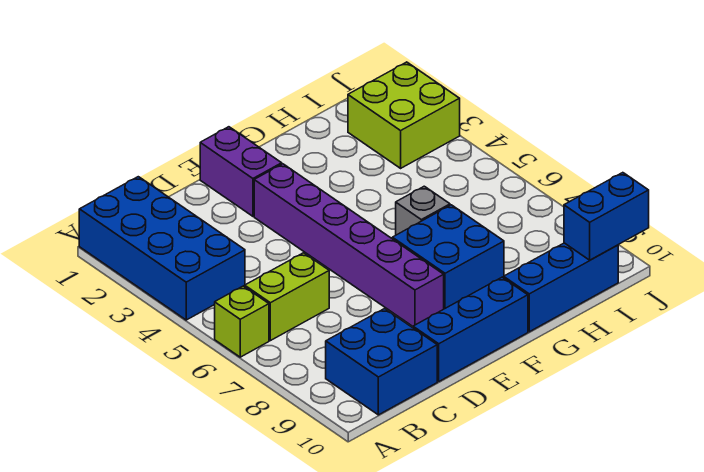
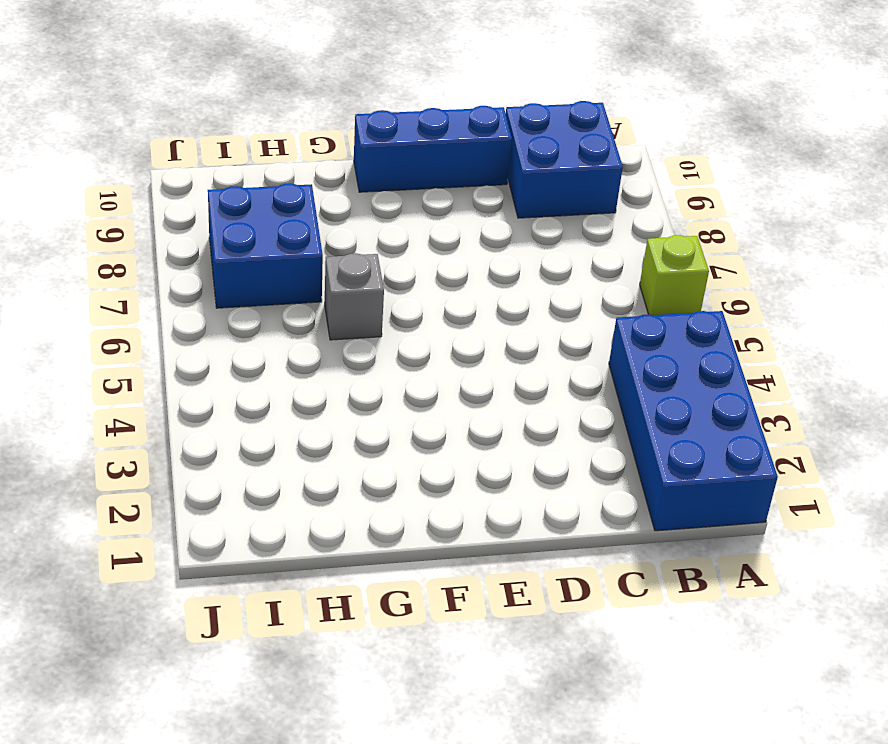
blue brick H7:I8 level 1 -> blue brick F7:G8 level 1
none -> lime brick B6:C6 level 1
none -> purple brick E1:E2 level 1
none -> purple brick E3:E8 level 1

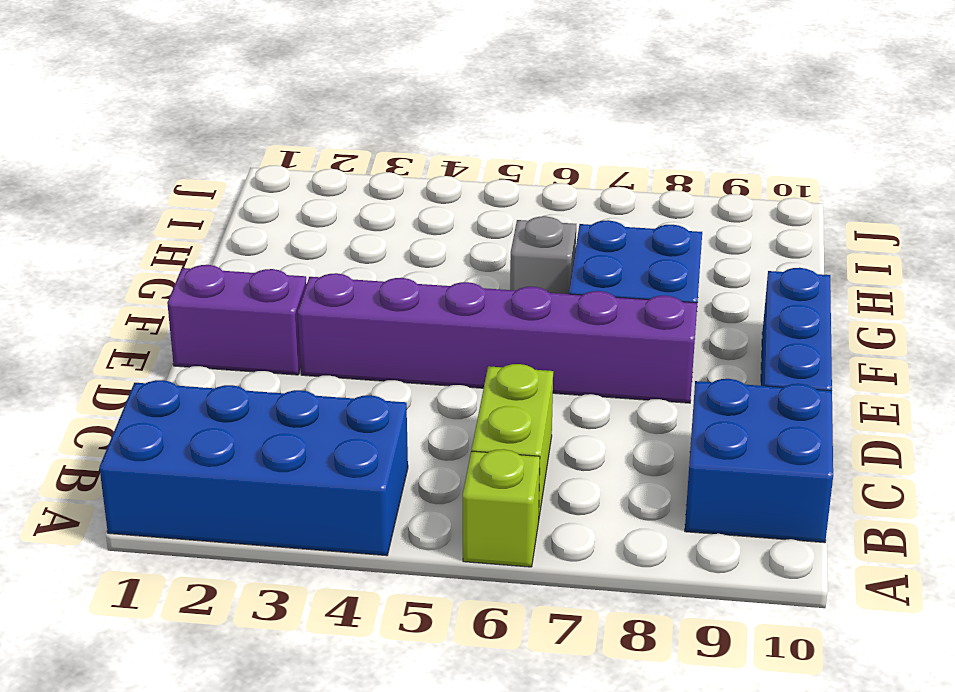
none -> blue brick G10:I10 level 1
none -> lime brick I2:J3 level 1
none -> blue brick I10:J10 level 2

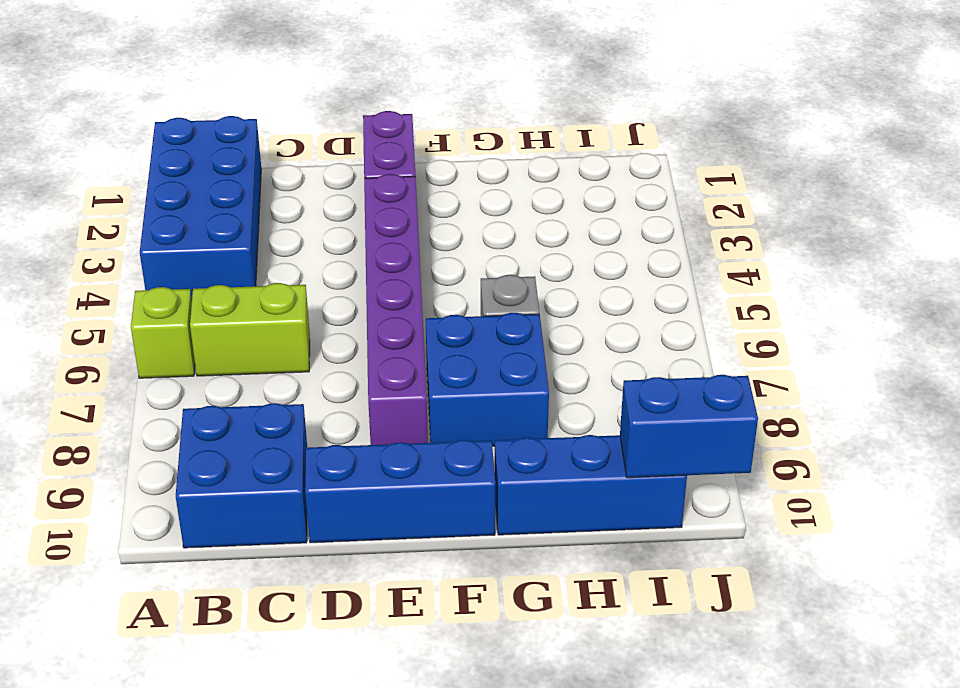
none -> lime brick I2:J3 level 1

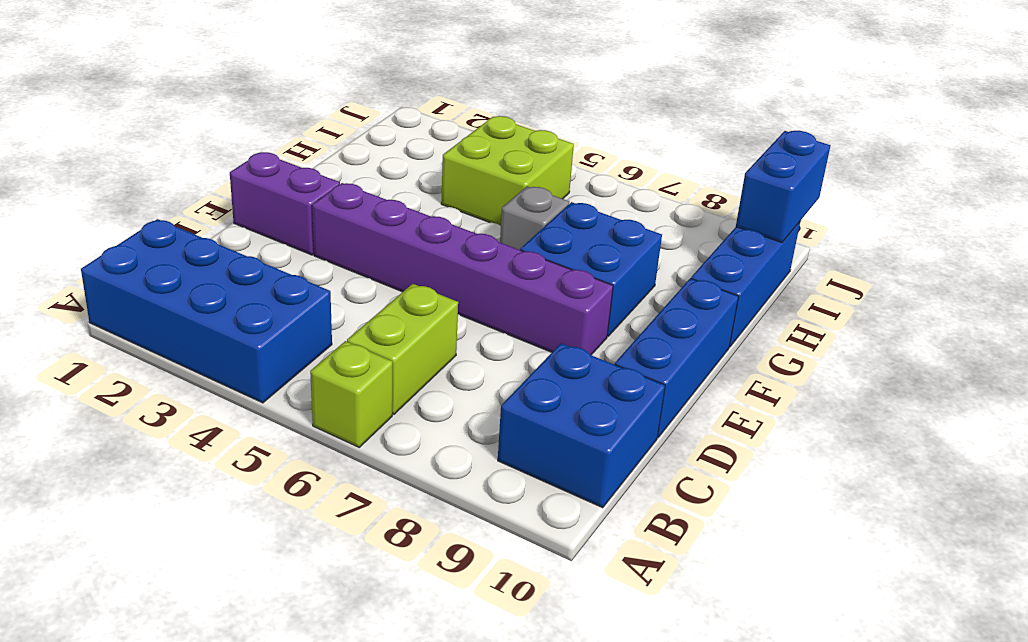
lime brick H4:I5 level 1 -> lime brick I2:J3 level 1

